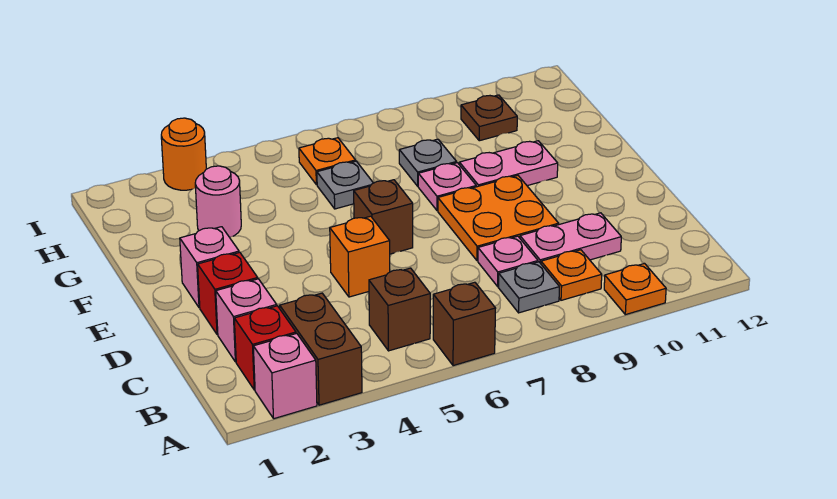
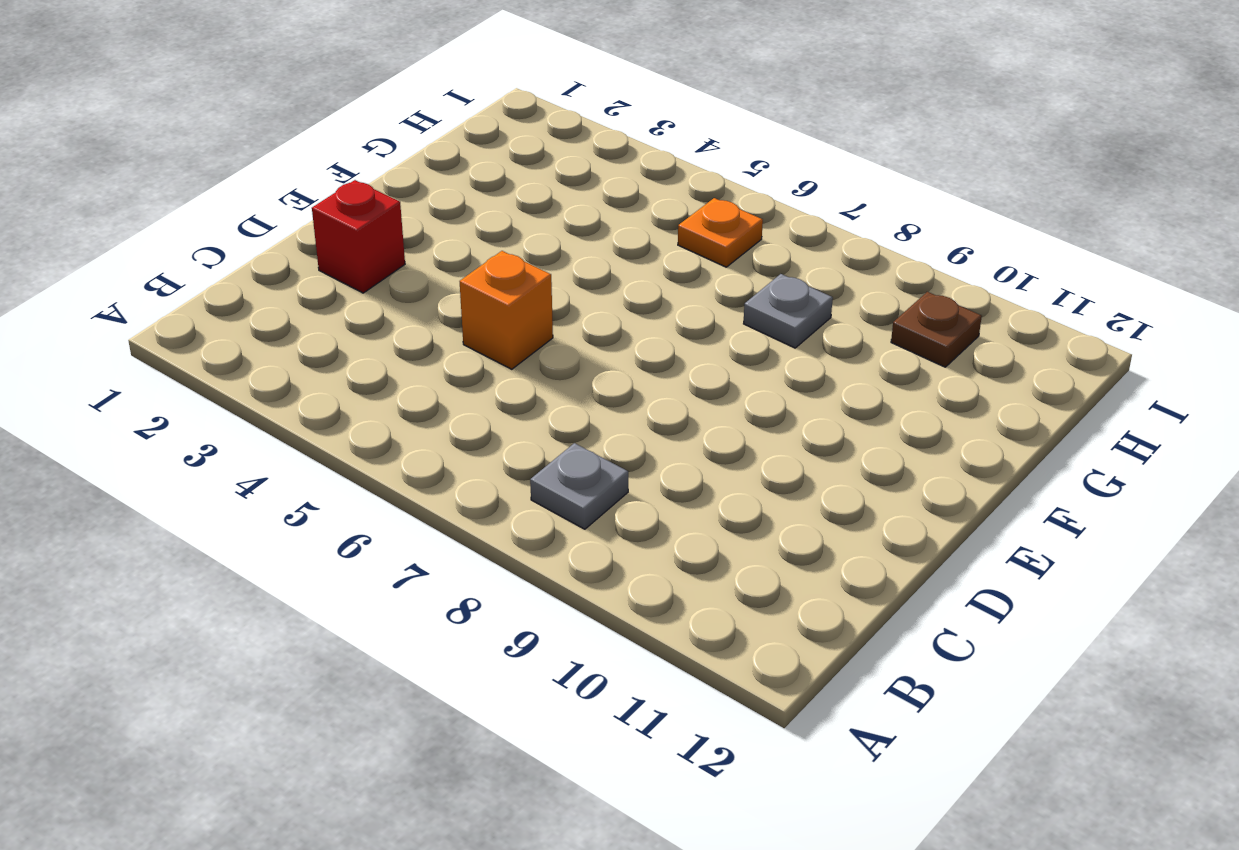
none -> pink brick A2 level 1
none -> brown brick A3:B3 level 1
none -> brown brick A6 level 1

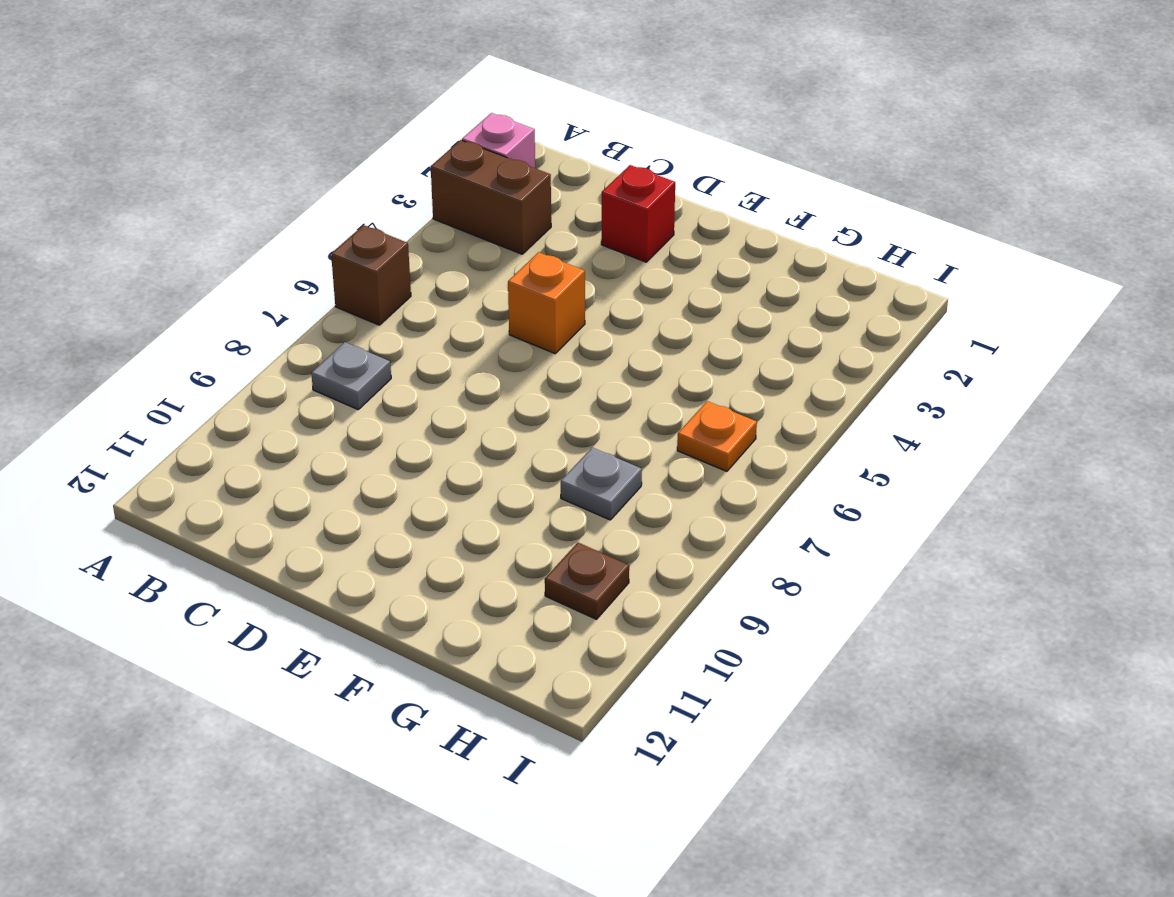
none -> orange plate A10 level 1
none -> red brick B2 level 1
none -> brown brick B5 level 1

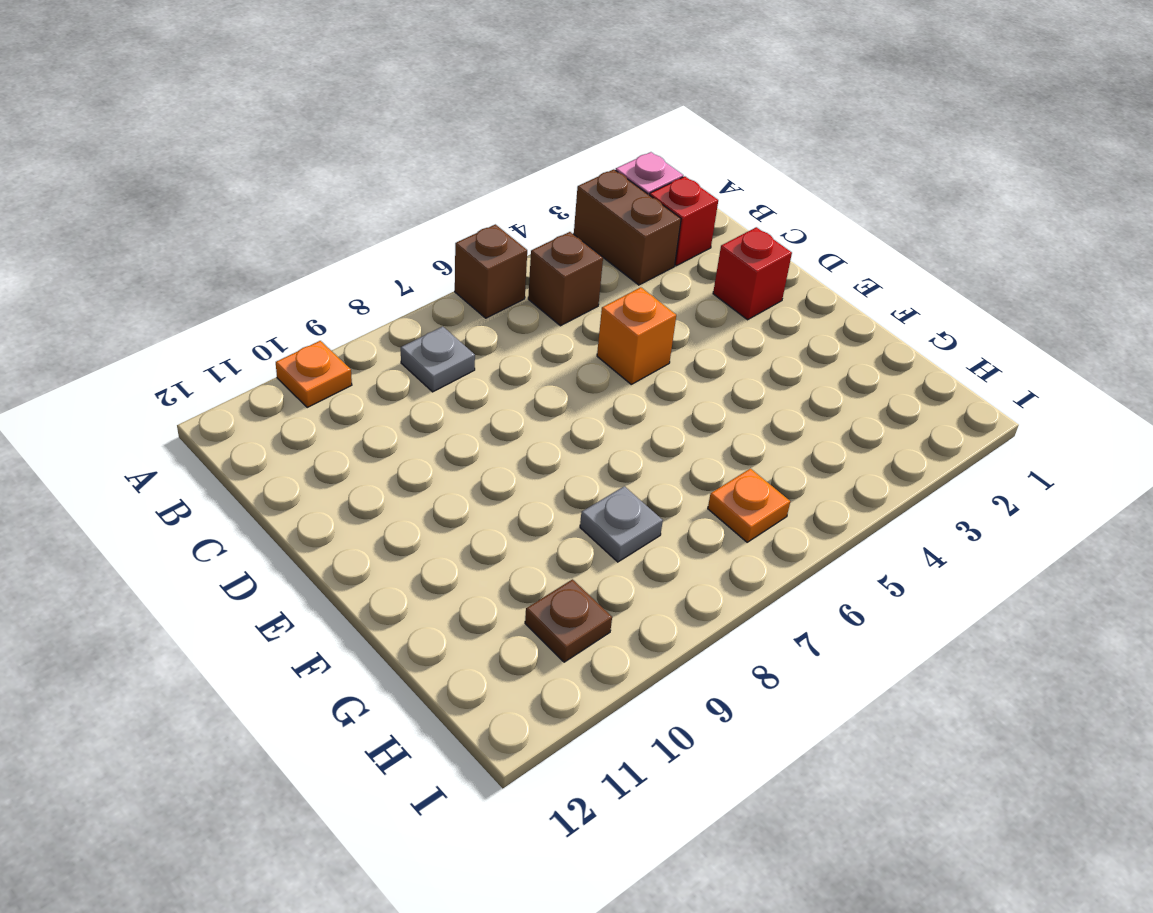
none -> orange plate B9 level 1
none -> pink brick C2 level 1
none -> pink plate C8 level 1

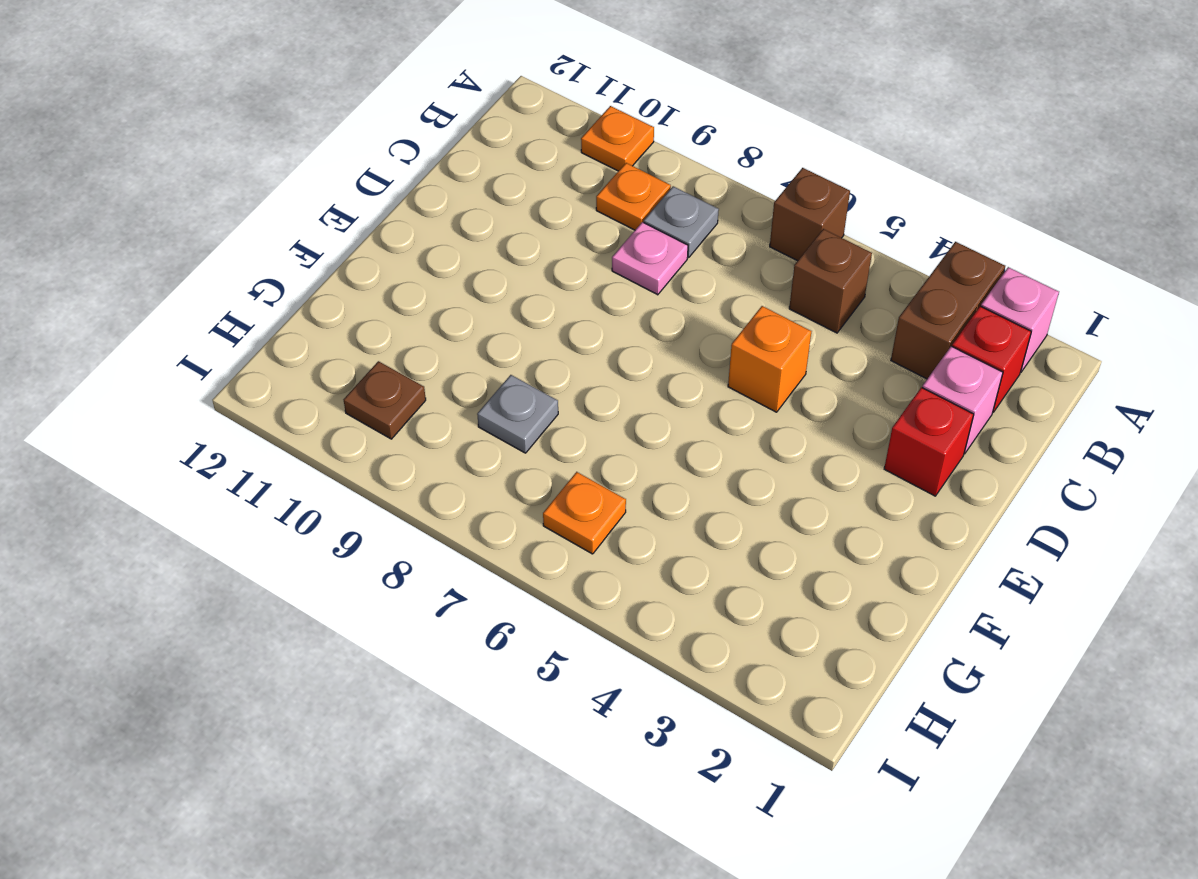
none -> pink plate C9:C10 level 1
none -> orange plate D8:E9 level 1
none -> pink brick E2 level 1

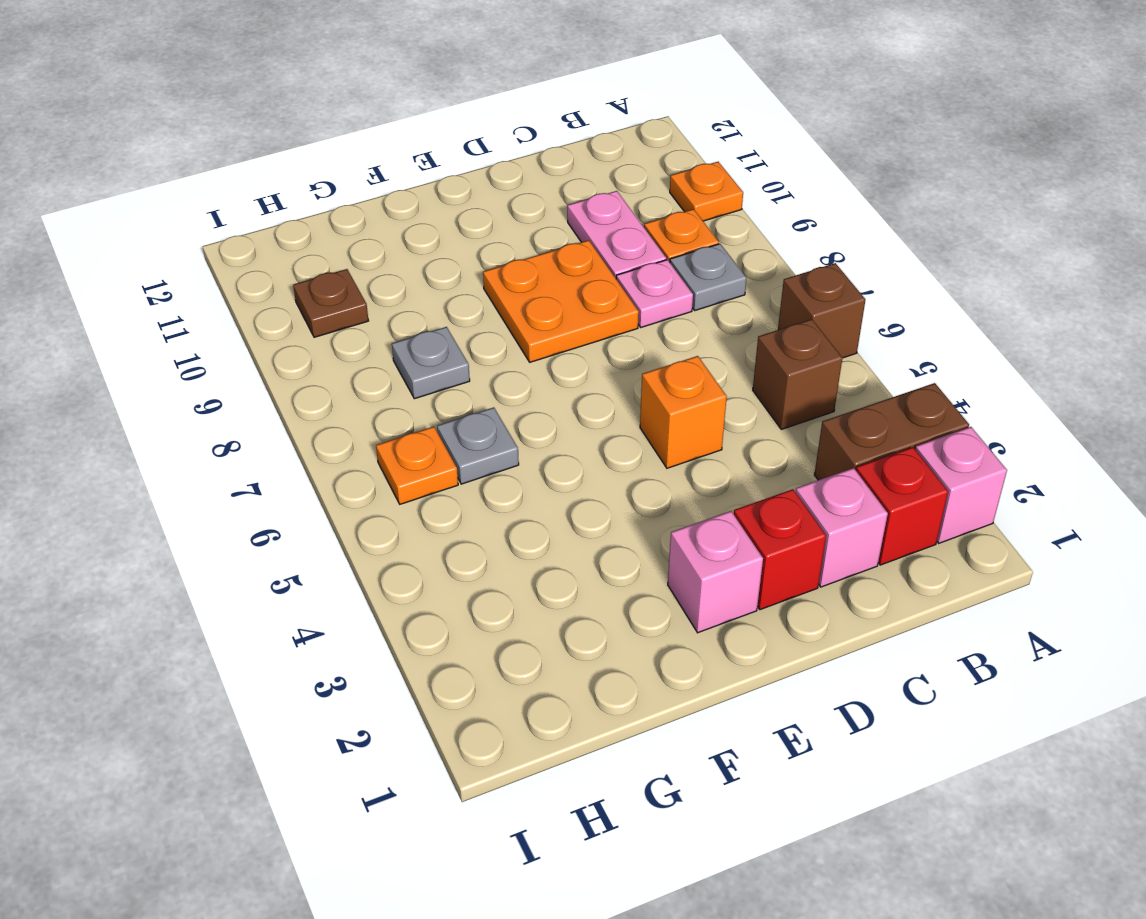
none -> brown brick E6 level 1
none -> pink plate F8 level 1
none -> pink plate F9:F10 level 1

